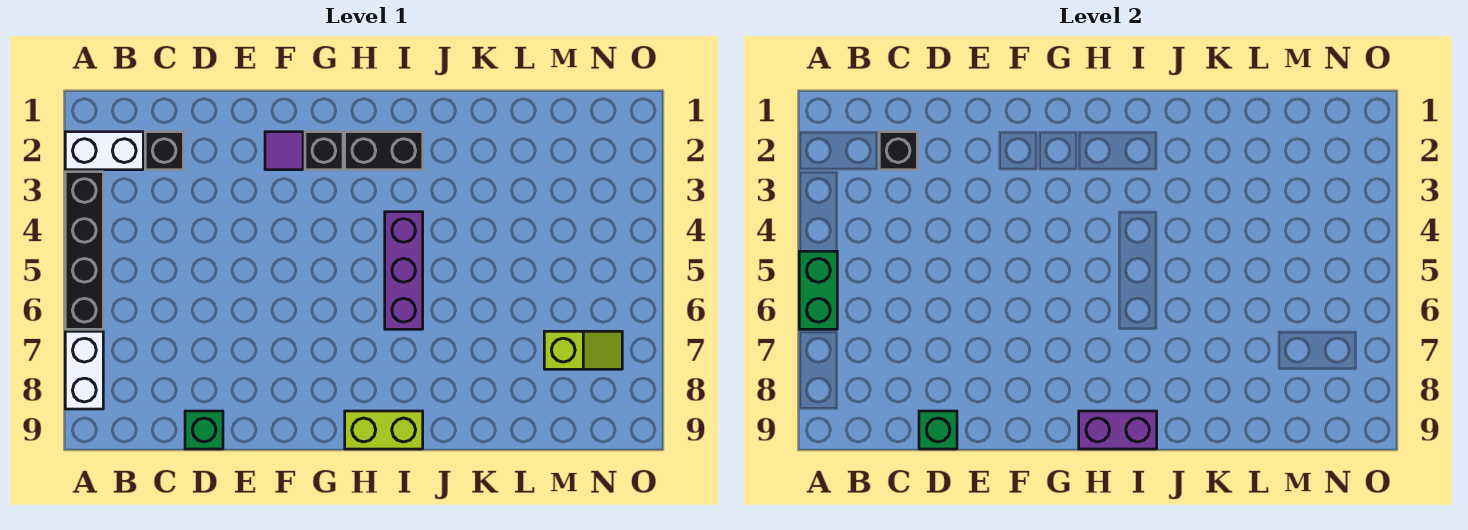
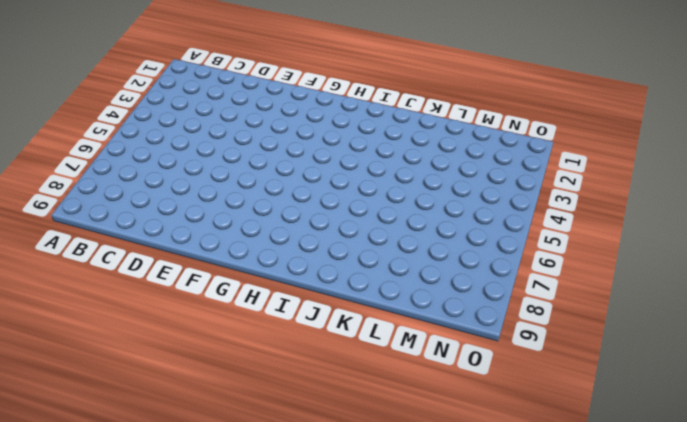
none -> white brick A2:B2 level 1
none -> black brick A3:A6 level 1
none -> white brick A7:A8 level 1

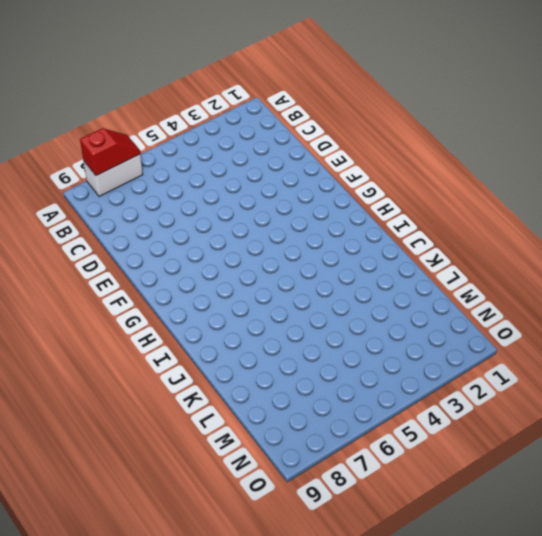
red slope A7:A8 level 2 top 8 -> none
none -> white brick A2:B2 level 1
none -> black brick A3:A6 level 1
none -> black brick C2 level 1

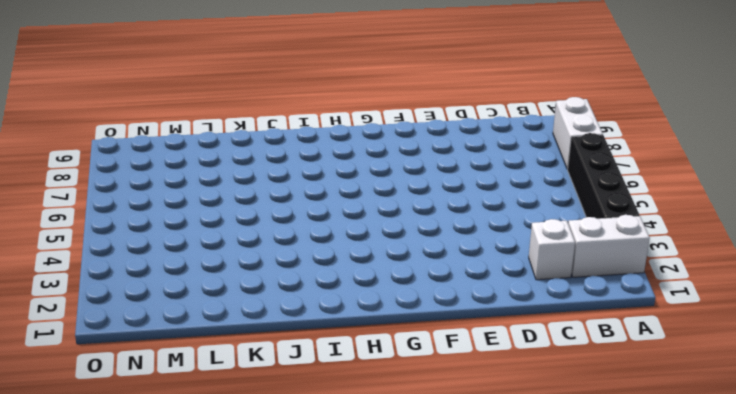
white brick C2 level 1 -> black brick C2 level 1
none -> green brick D9 level 1
none -> purple tile F2 level 1
none -> black brick G2 level 1

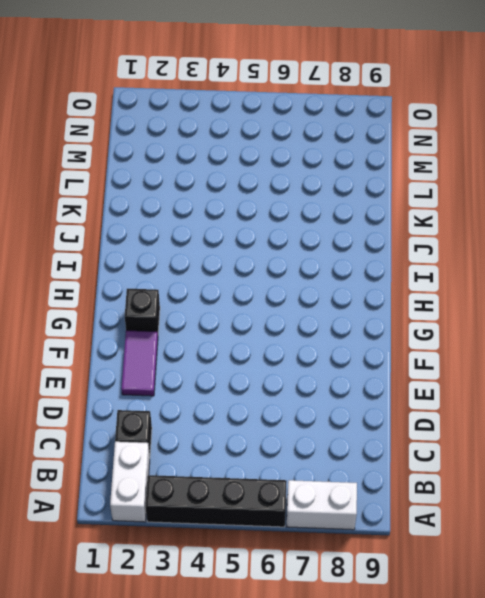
purple tile E2:F2 level 1 -> purple tile F2 level 1
none -> green brick D9 level 1
none -> black brick H2:I2 level 1
none -> lime brick H9:I9 level 1

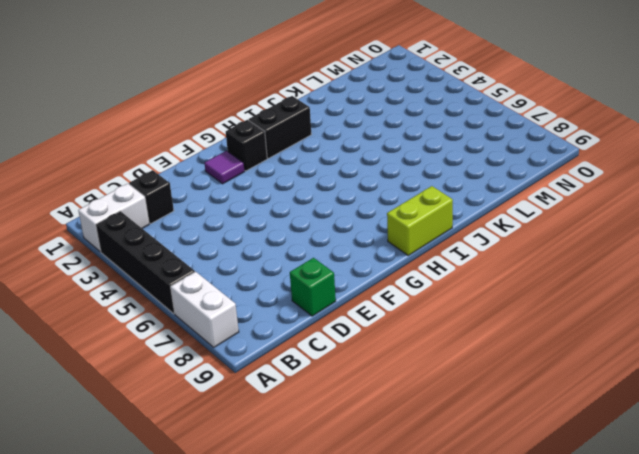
none -> purple brick I4:I6 level 1
none -> lime slope M7:N7 level 1 top M
none -> green brick A5:A6 level 2

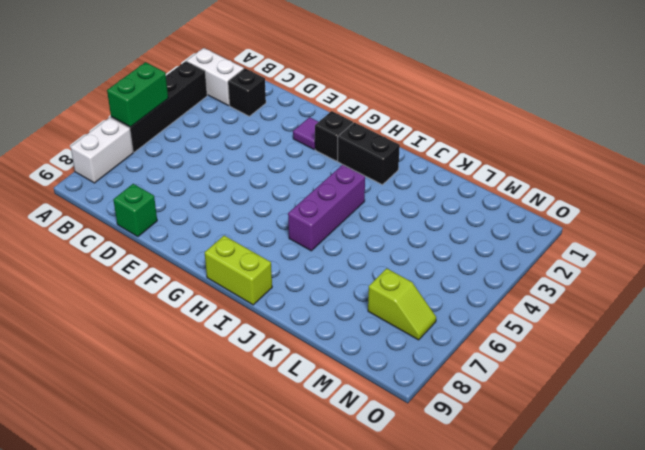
none -> black brick C2 level 2
none -> green brick D9 level 2
none -> purple brick H9:I9 level 2

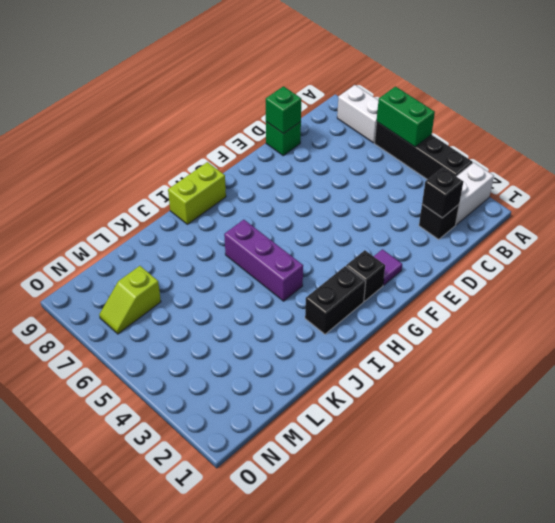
none -> purple brick H9:I9 level 2

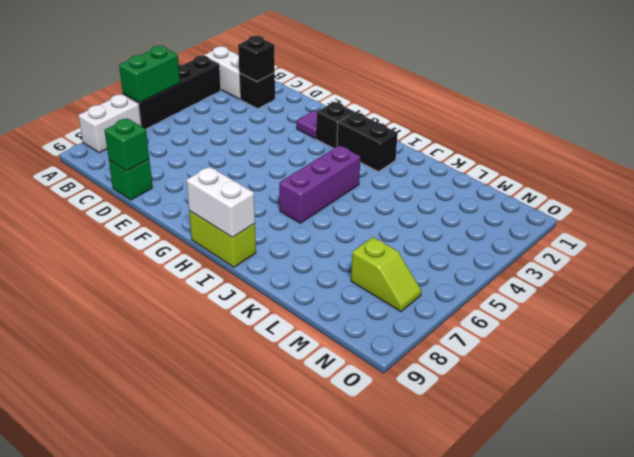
white brick H9:I9 level 2 -> purple brick H9:I9 level 2

